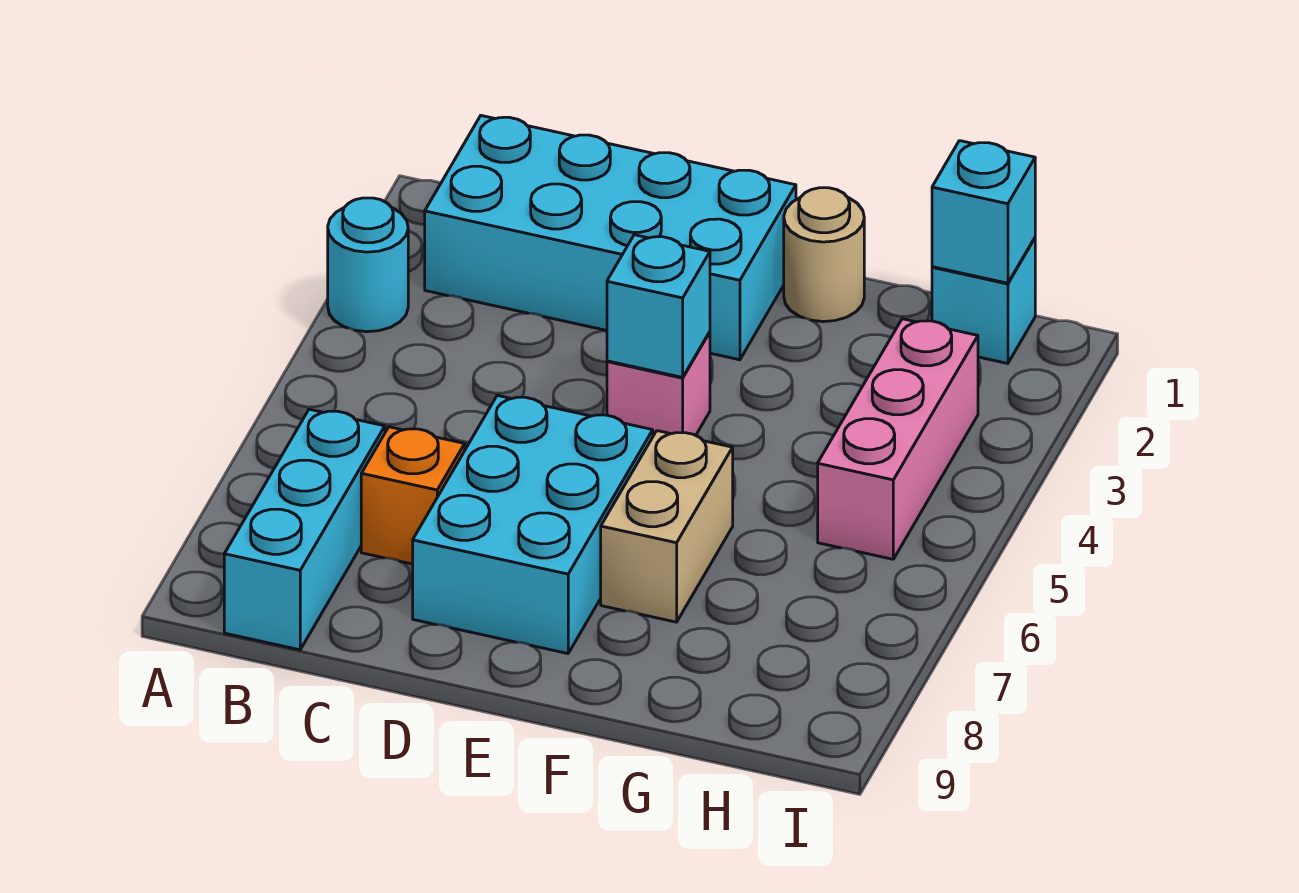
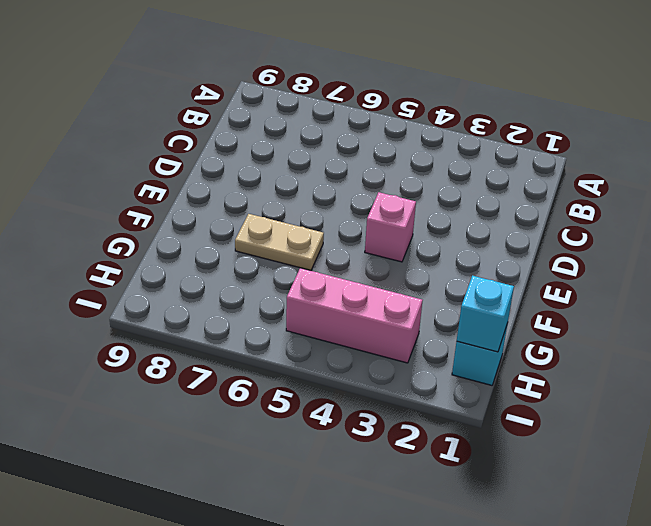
tan plate F6:F7 level 1 -> tan brick F6:F7 level 1
none -> cyan round brick A3 level 1
none -> cyan brick B1:E2 level 1
none -> cyan brick B7:B9 level 1

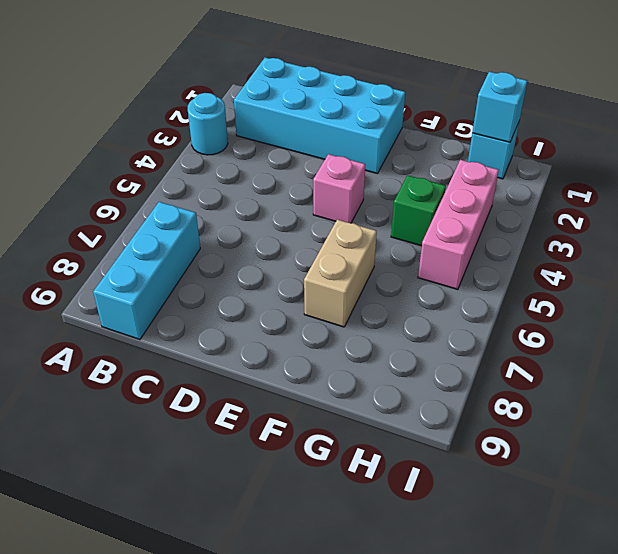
green brick G4 level 1 -> none
none -> orange brick C7 level 1
none -> cyan brick D6:E8 level 1
none -> tan round brick F1 level 1

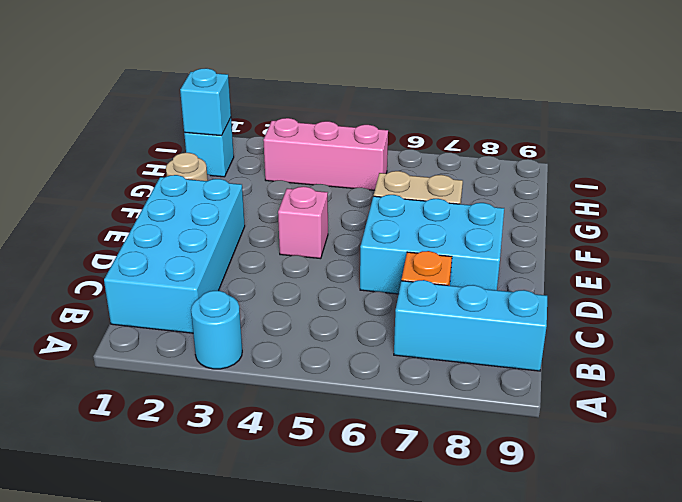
none -> cyan brick E4 level 2

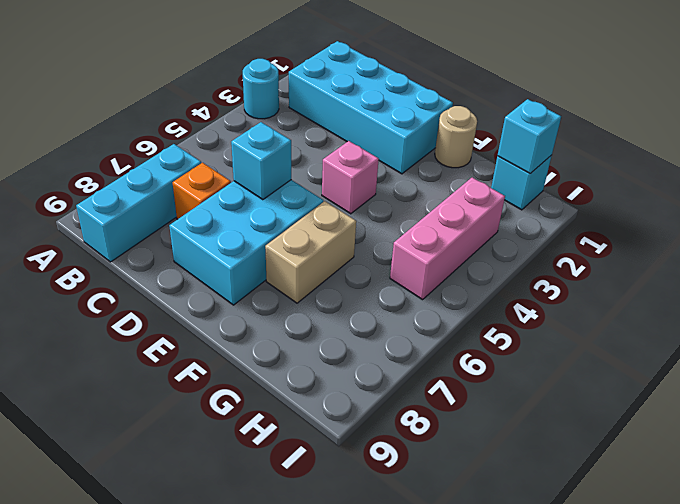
cyan brick D6 level 2 -> cyan brick E4 level 2

